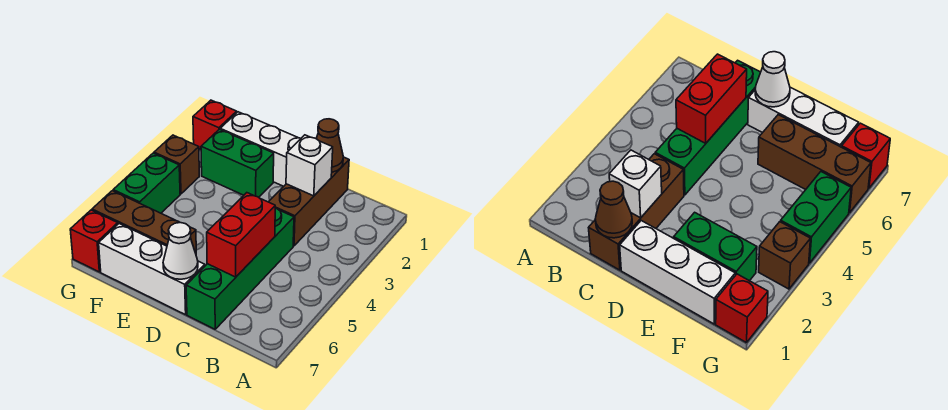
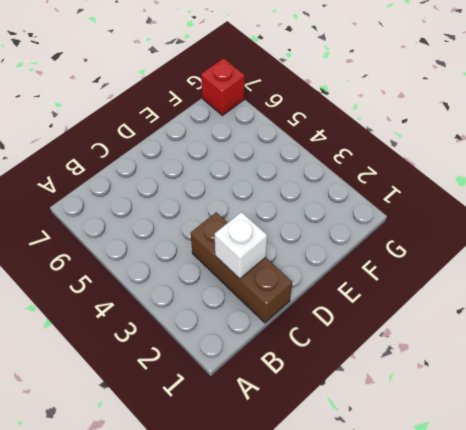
none -> green brick C4:C7 level 1
none -> white brick D1:F1 level 1
none -> white brick D7:F7 level 1

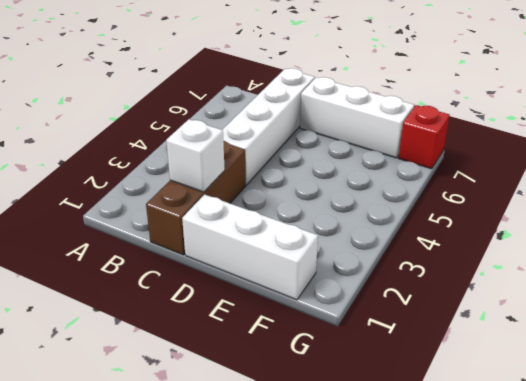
white brick C4:C7 level 1 -> green brick C4:C7 level 1
none -> green brick E2:F2 level 1
none -> brown brick E6:G6 level 1
none -> red brick G1 level 1

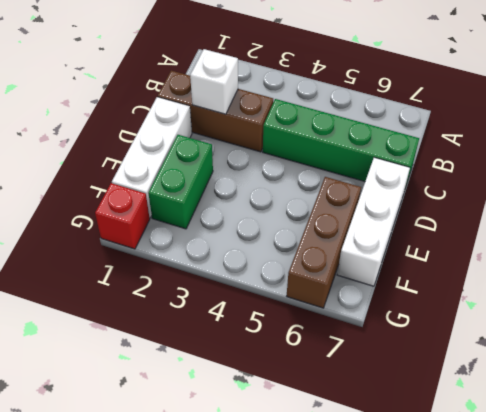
none -> brown brick G3 level 1
none -> green brick G4:G5 level 1
none -> red brick G7 level 1

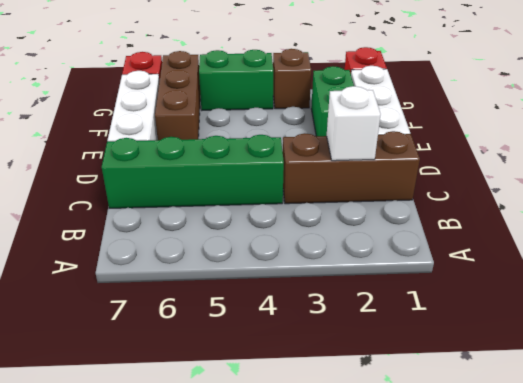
none -> brown cone C1 level 2
none -> red brick C5:C6 level 2
none -> white cone D7 level 2

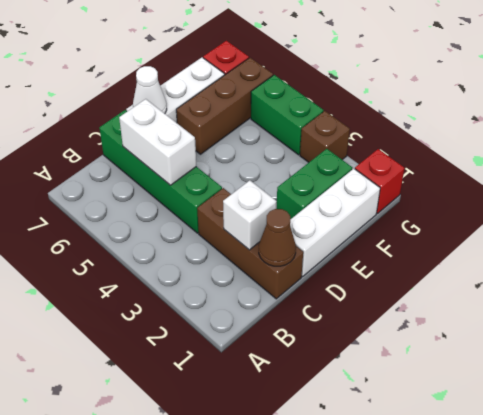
white brick C5:C6 level 2 -> red brick C5:C6 level 2

